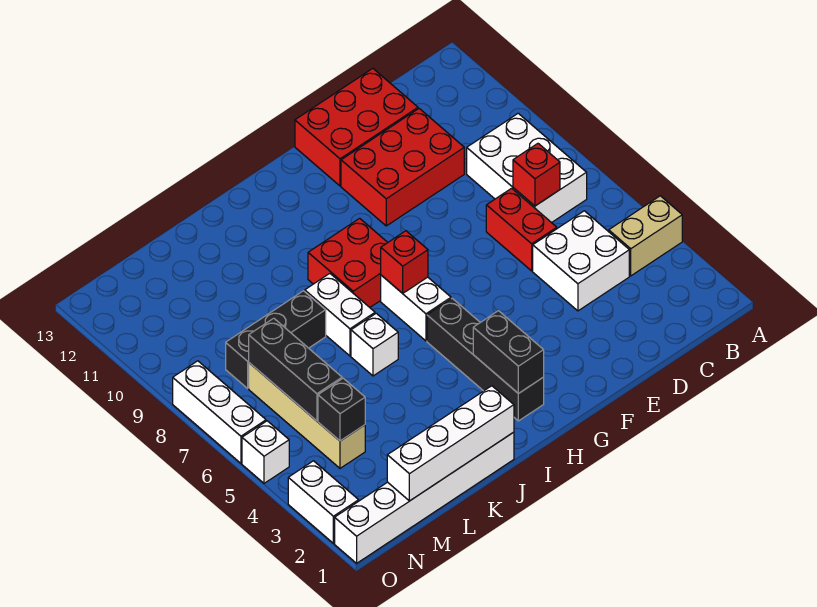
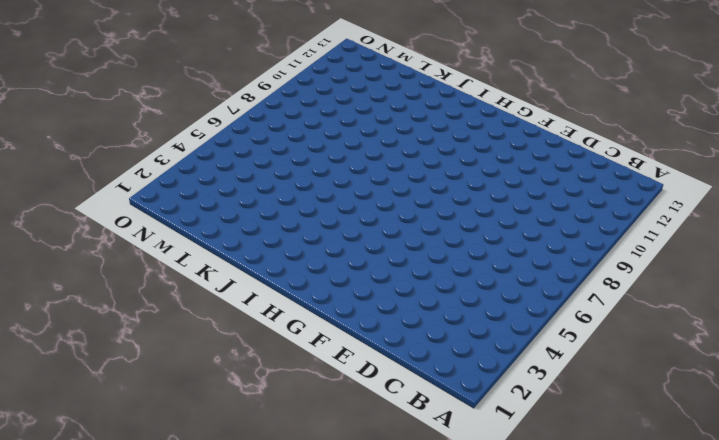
none -> tan brick A4:B4 level 1
none -> white brick B7:C9 level 1
none -> white brick C4:D5 level 1

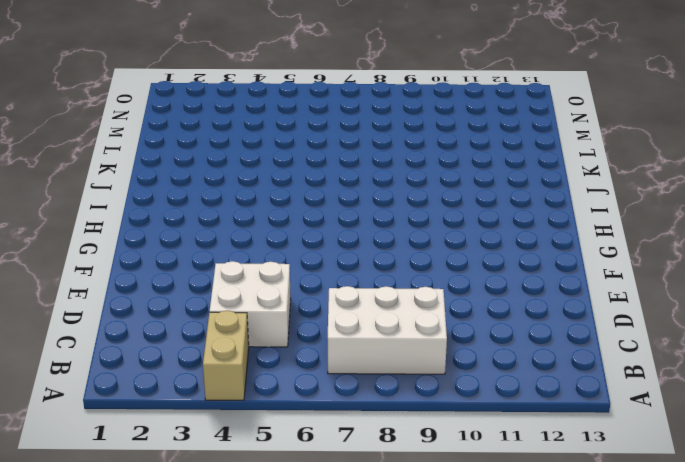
none -> red brick D6:D7 level 1
none -> red brick D10:F11 level 1
none -> red brick D12:F13 level 1

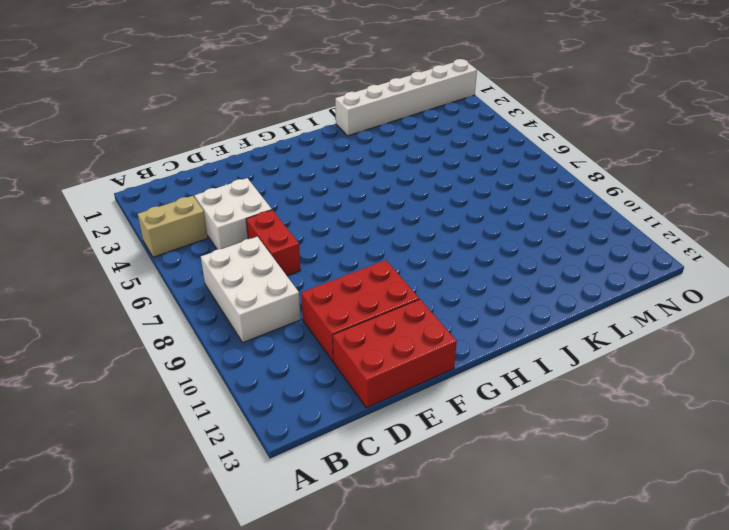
none -> black brick H2:H5 level 1
none -> white brick H6:H7 level 1
none -> red brick H8:I9 level 1

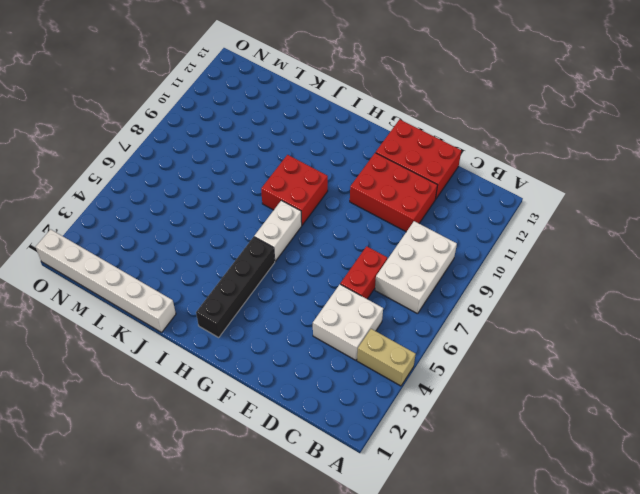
none -> white brick J6 level 1
none -> white brick J7:J8 level 1
none -> black brick K8:M8 level 1

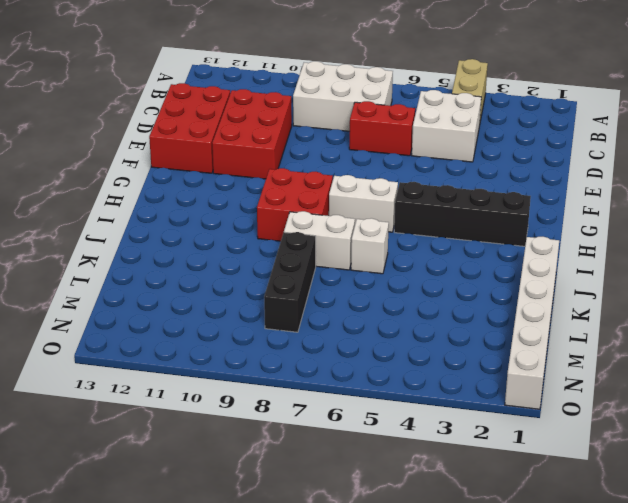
none -> tan brick M4:M7 level 1
none -> white brick O2:O3 level 1
none -> white brick O5 level 1

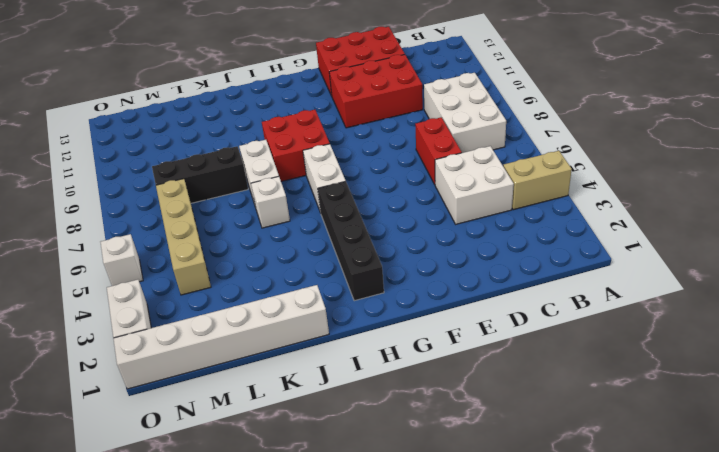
none -> white brick O6:O8 level 1
none -> red brick C7 level 2
none -> black brick H2:H3 level 2

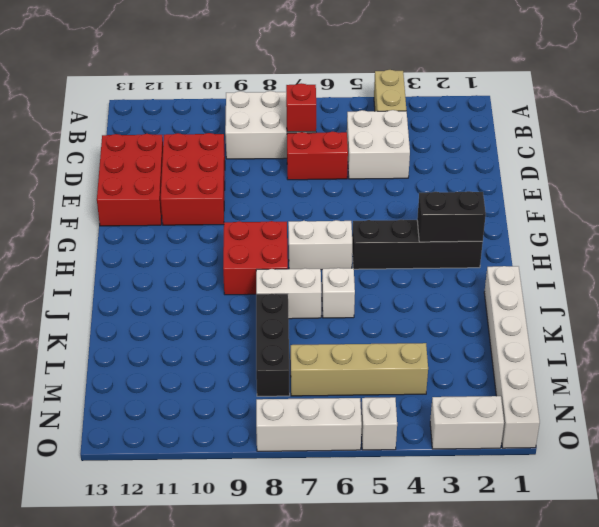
none -> red brick H7 level 2
none -> white brick J1:M1 level 2
none -> black brick M4 level 2

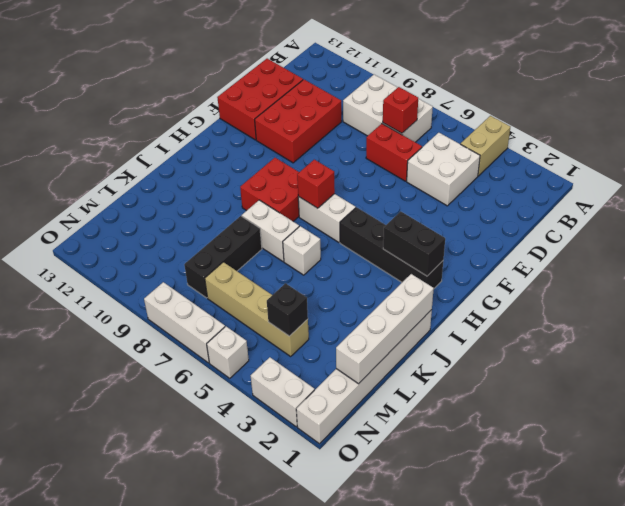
none -> black brick M5:M7 level 2

